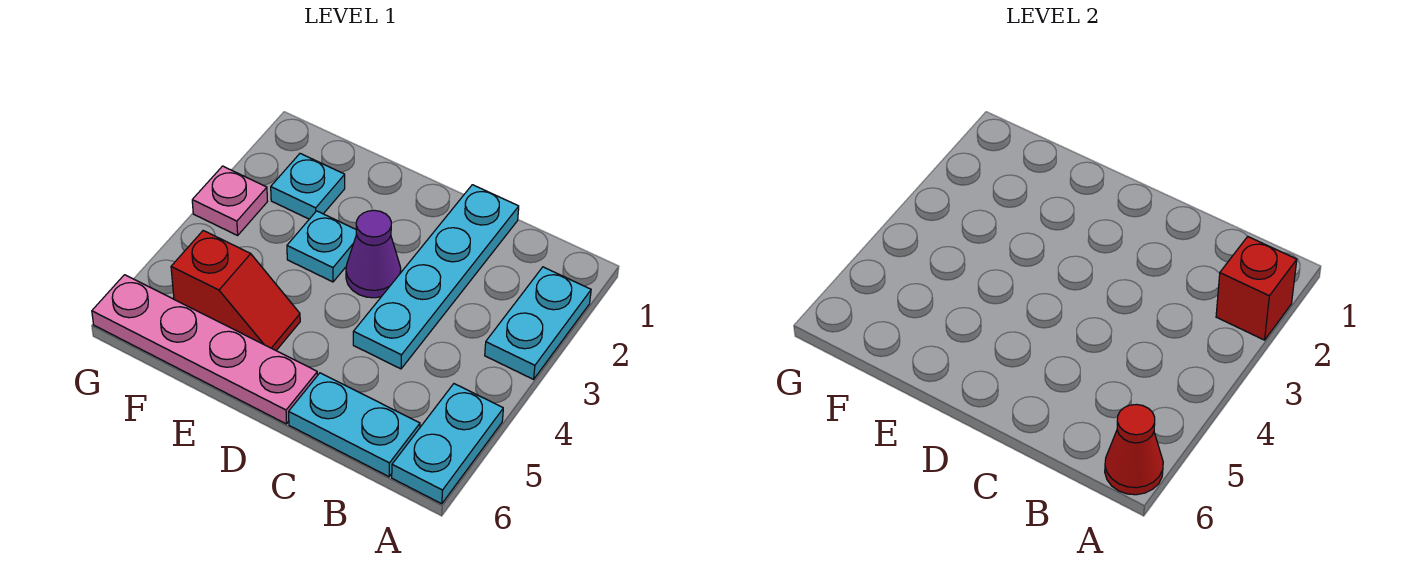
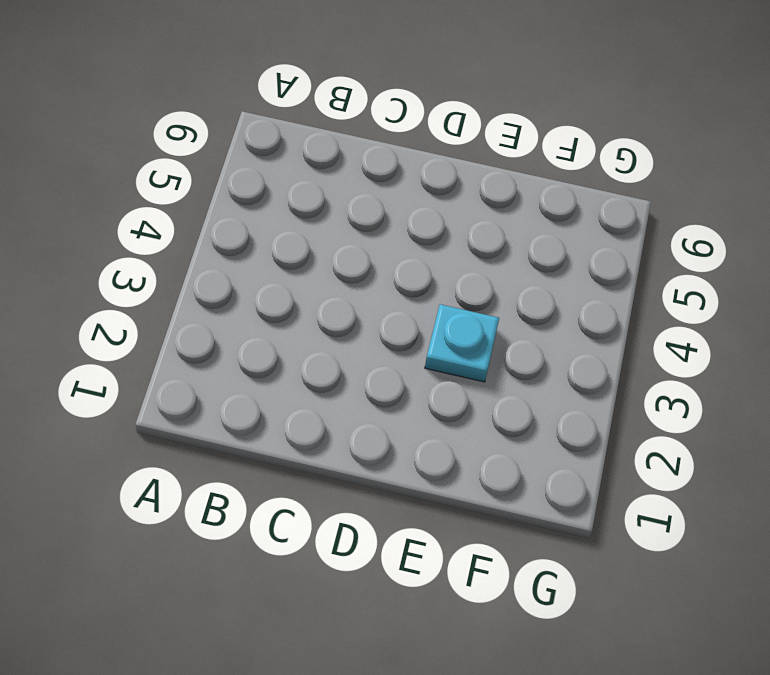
none -> cyan plate A2:A3 level 1
none -> cyan plate A5:A6 level 1
none -> cyan plate B6:C6 level 1

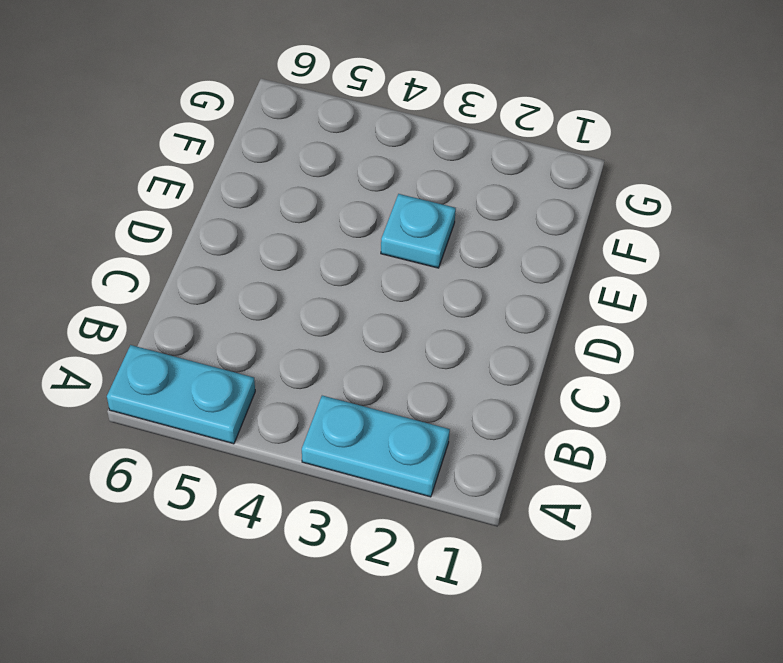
none -> cyan plate B6:C6 level 1
none -> cyan plate C1:C4 level 1
none -> purple cone D3 level 1

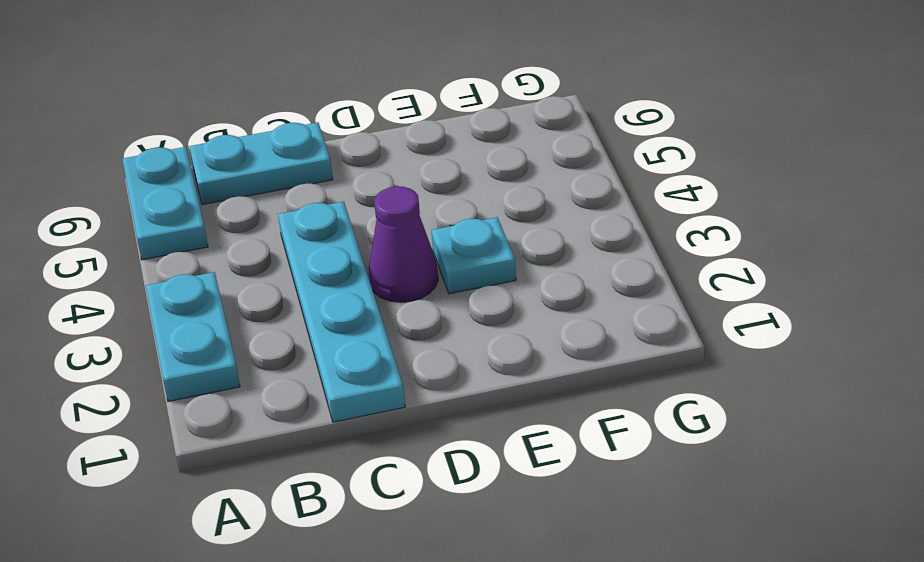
none -> pink plate D6:G6 level 1
none -> red slope E5:F5 level 1 top F
none -> cyan plate F2 level 1

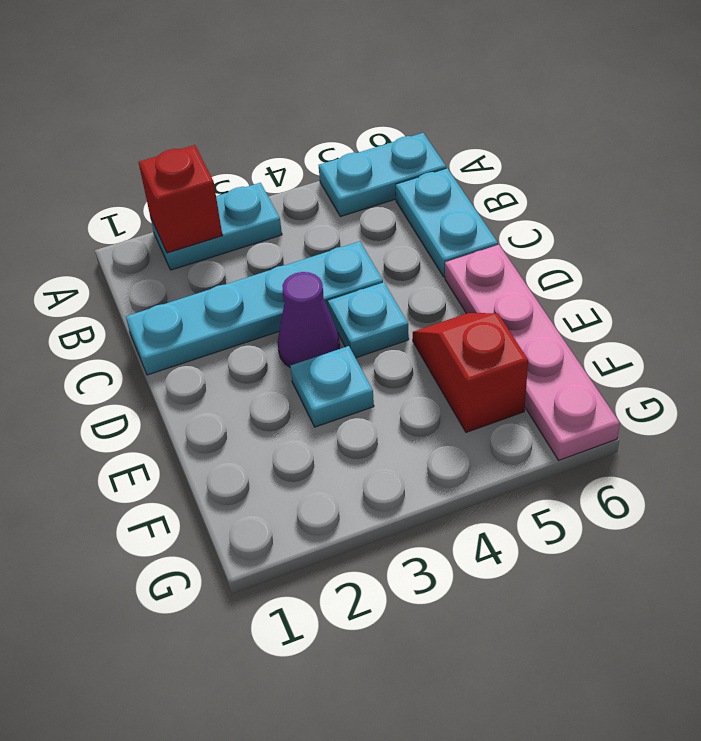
cyan plate D4 level 1 -> cyan plate F2 level 1
none -> pink plate G3 level 1
none -> red cone A6 level 2

